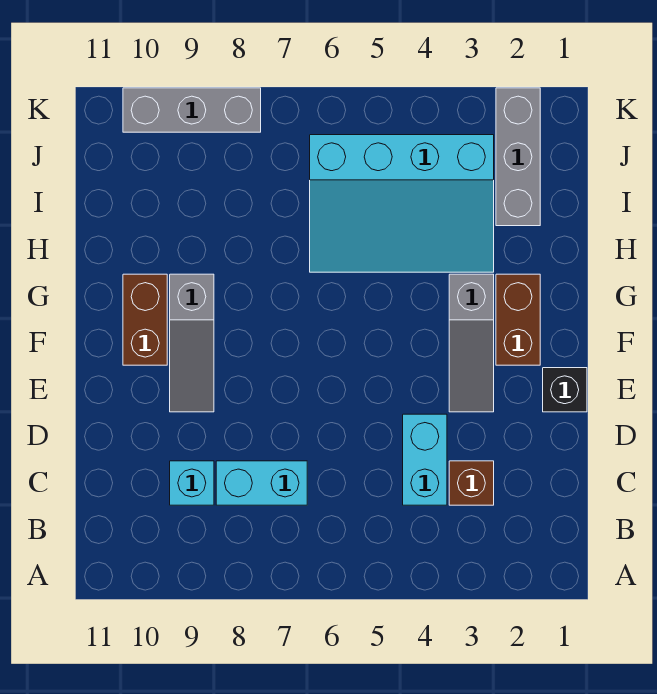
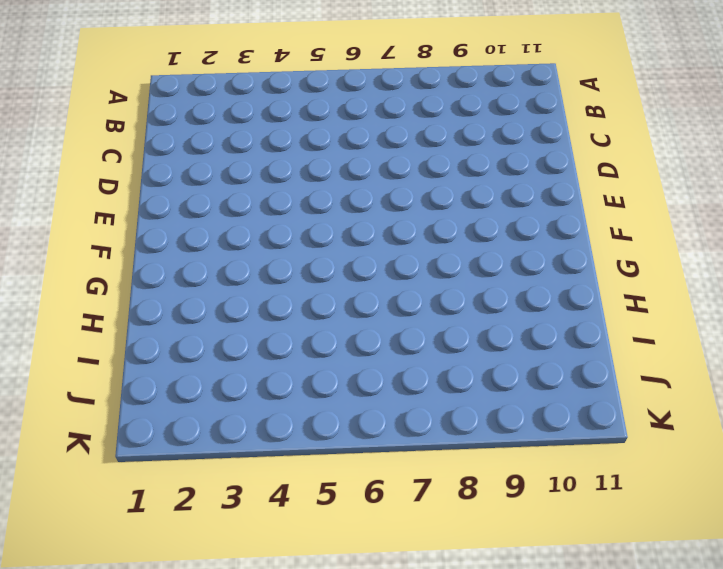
none -> brown brick C3 level 1
none -> cyan brick C4:D4 level 1
none -> cyan brick C7:C8 level 1

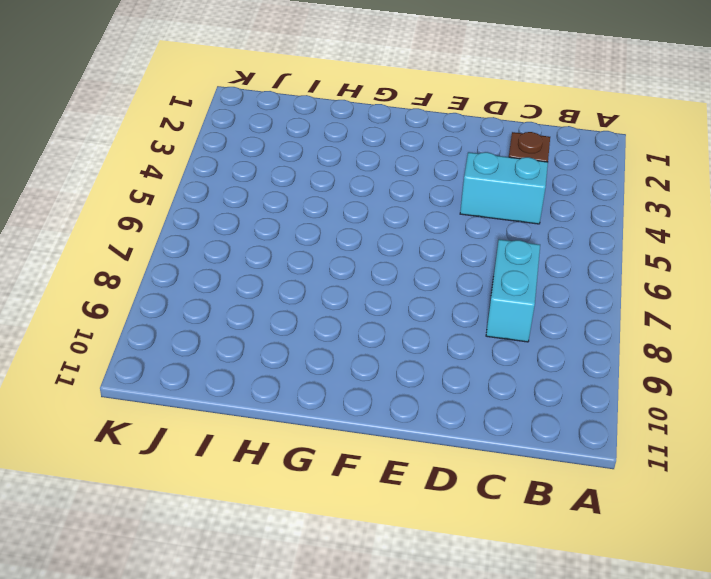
none -> cyan brick C9 level 1
none -> black brick E1 level 1
none -> grey slope E3:G3 level 1 top G

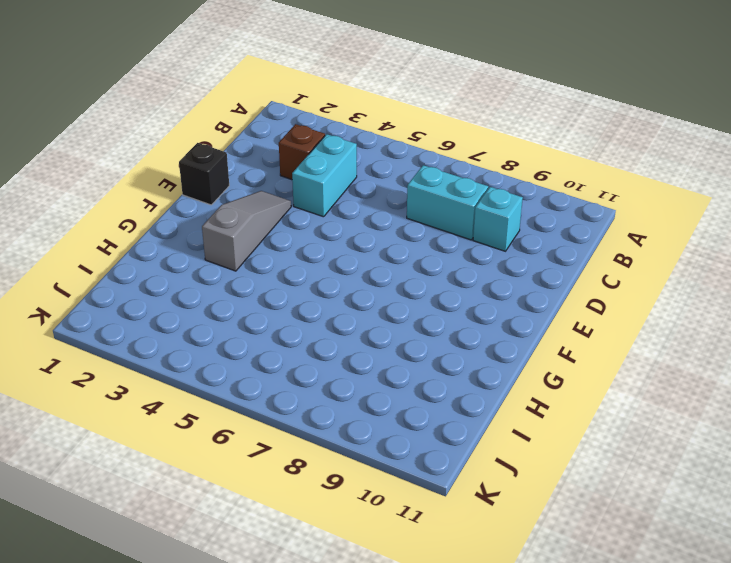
none -> grey slope E9:G9 level 1 top G
none -> brown brick F2:G2 level 1
none -> brown brick F10:G10 level 1

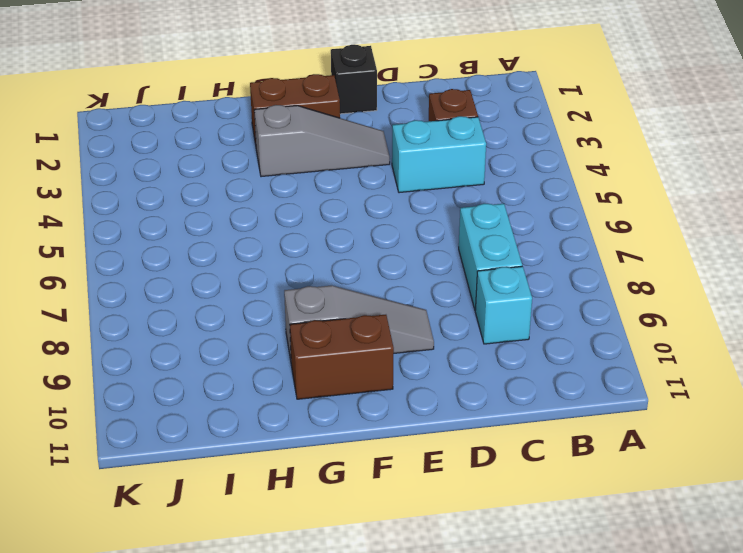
none -> cyan slope H3:J6 level 1 top J
none -> grey brick I2:K2 level 1
none -> grey brick K8:K10 level 1

